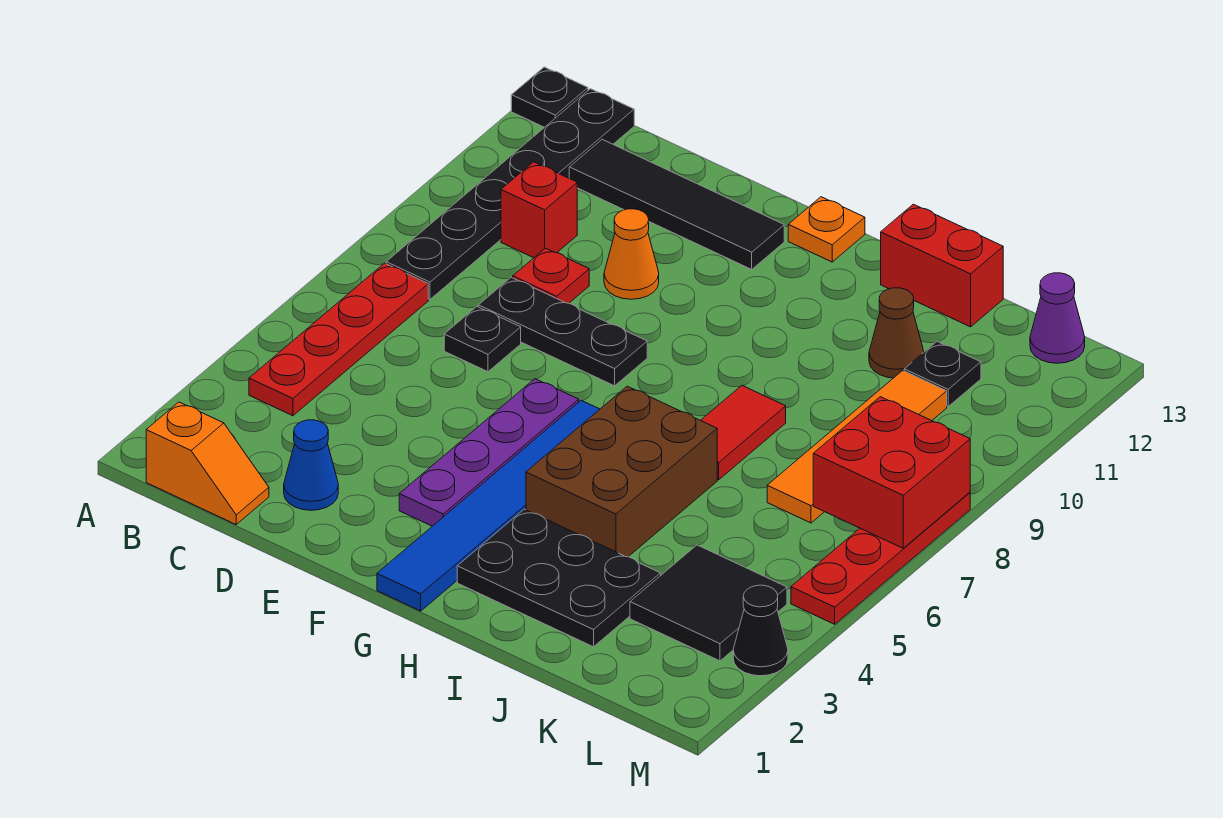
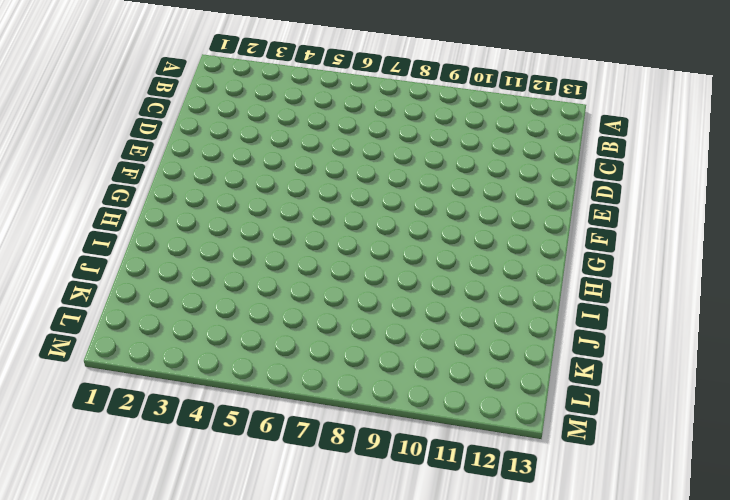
none -> black plate A13 level 1
none -> orange slope B1:C1 level 1 top B
none -> red plate B4:B7 level 1

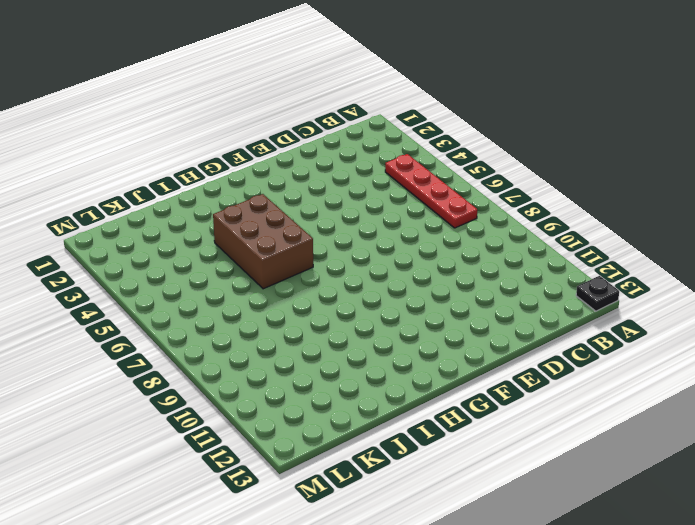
none -> orange slope B1:C1 level 1 top B
none -> black plate B8:B13 level 1
none -> red brick C10 level 1

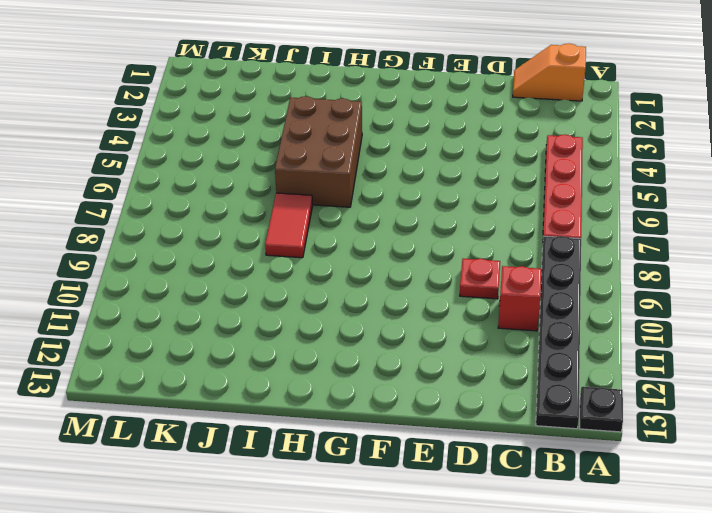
none -> black tile C12:F12 level 1
none -> blue cone D2 level 1
none -> black plate D7 level 1

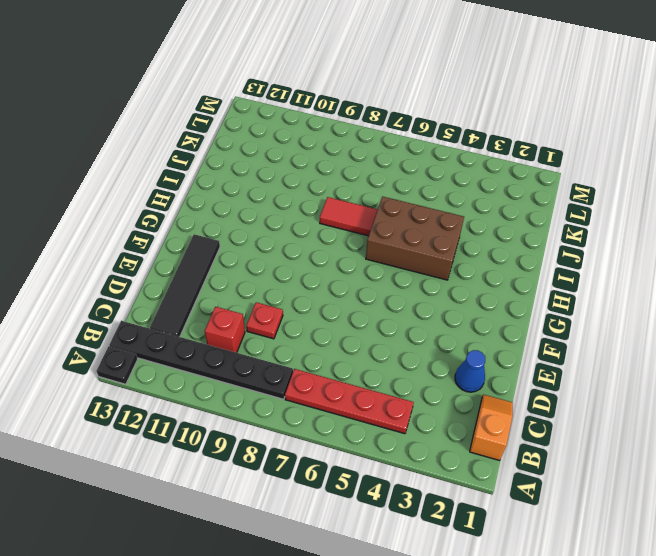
none -> black plate D7 level 1
none -> black plate D8:F8 level 1
none -> orange cone E10 level 1

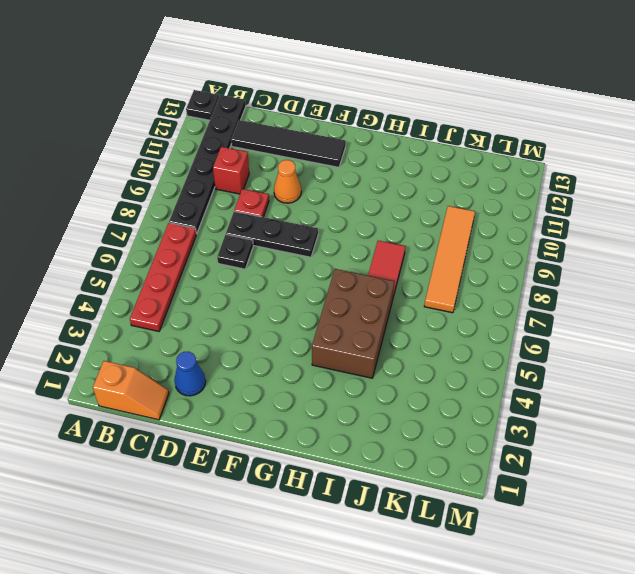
none -> purple plate F3:F6 level 1
none -> blue tile G1:G6 level 1
none -> orange plate G13 level 1

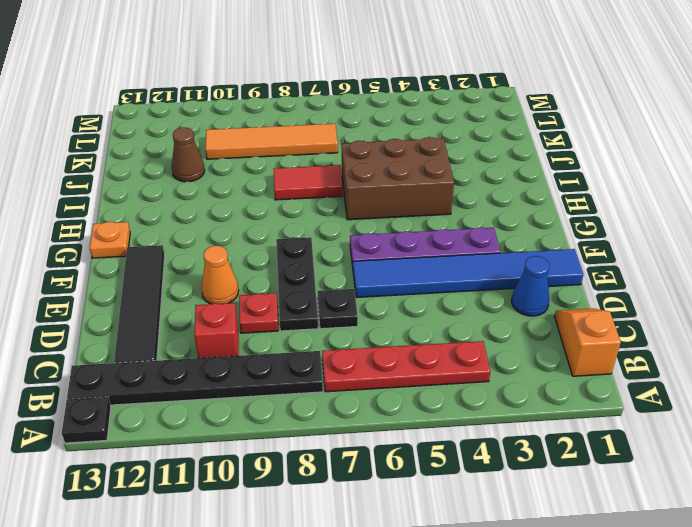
blue tile E1:E6 level 1 -> blue tile G1:G6 level 1
none -> black plate H2:J3 level 1
none -> red brick I13:J13 level 1
none -> black tile K3:L4 level 1

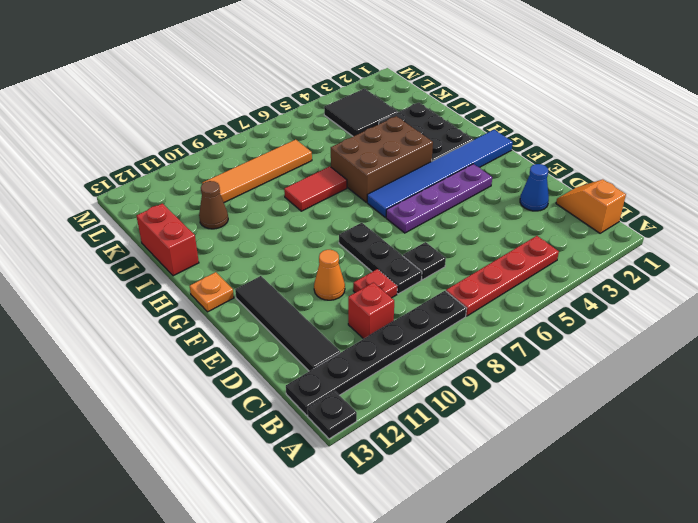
none -> black plate K11 level 1
none -> purple cone L13 level 1
none -> black cone M3 level 1

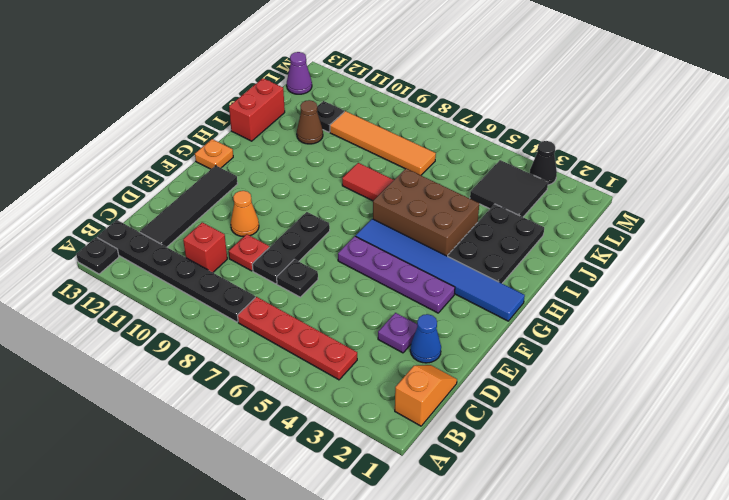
purple plate D3 level 1 -> none
none -> red plate M5:M8 level 1
none -> red brick L7:M8 level 2

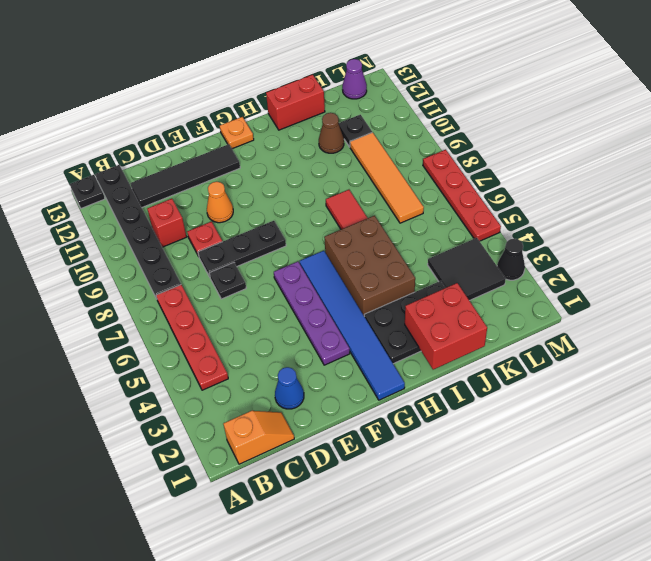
red brick I1:J2 level 2 -> red brick L7:M8 level 2

